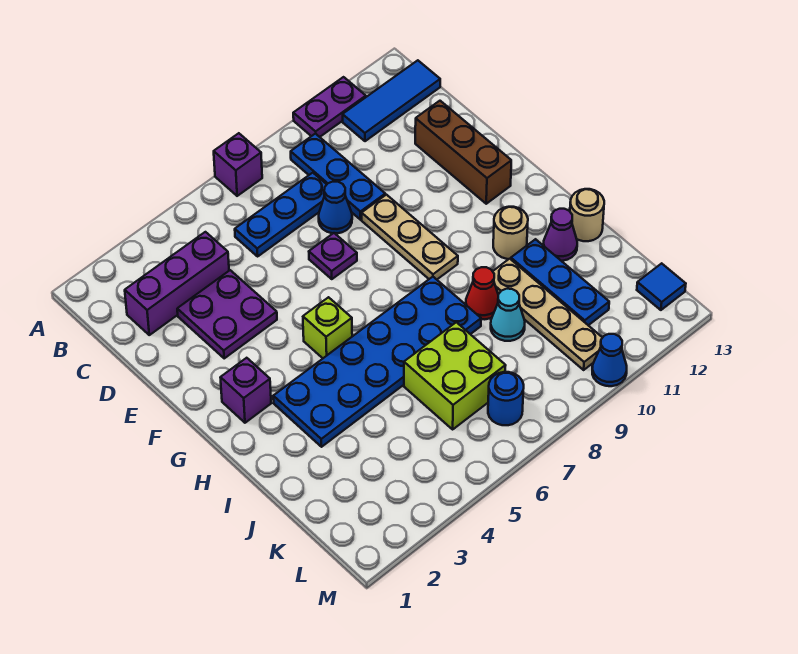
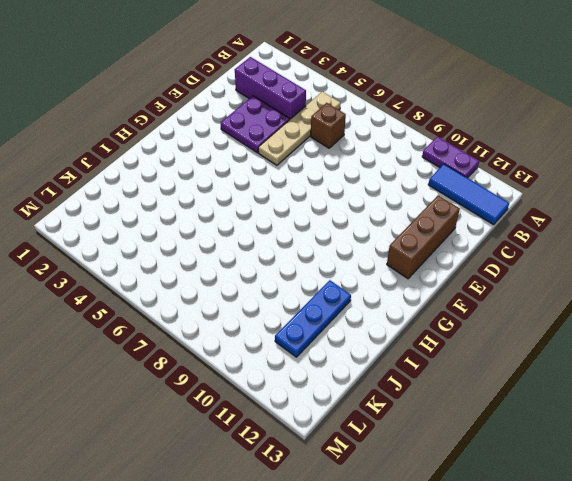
tan plate B5:E5 level 1 -> tan plate I10:L10 level 1
brown brick C6 level 1 -> blue plate C6:C8 level 1
none -> purple brick A7 level 1
none -> blue plate B9:D9 level 1
none -> blue cone D8 level 1

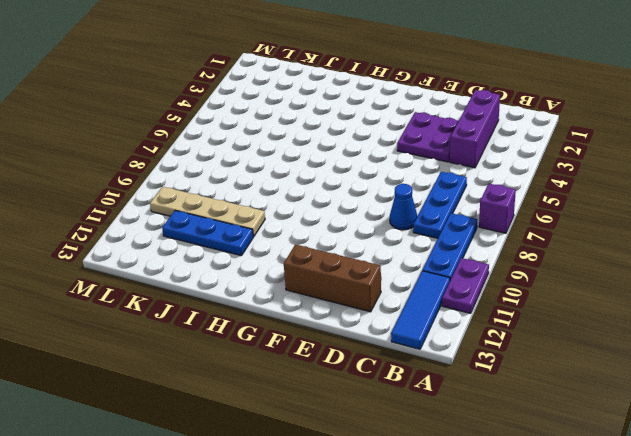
blue plate B8:B10 level 1 -> blue plate B9:D9 level 1
none -> purple plate E7 level 1
none -> tan plate E9:G9 level 1
none -> purple brick G2 level 1

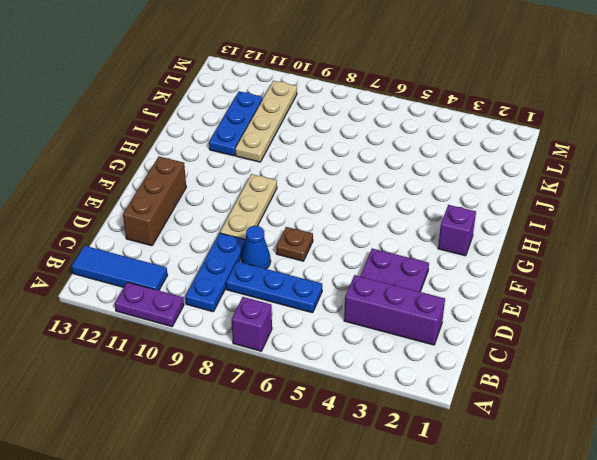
brown plate E7 level 1 -> purple plate E7 level 1
none -> lime brick G5 level 1
none -> blue plate H3:I8 level 1
none -> tan round brick H11 level 1

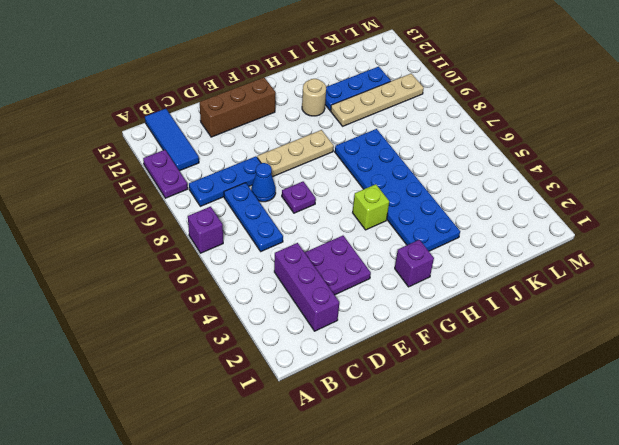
none -> red cone I9 level 1
none -> purple cone I12 level 1
none -> tan round brick I13 level 1

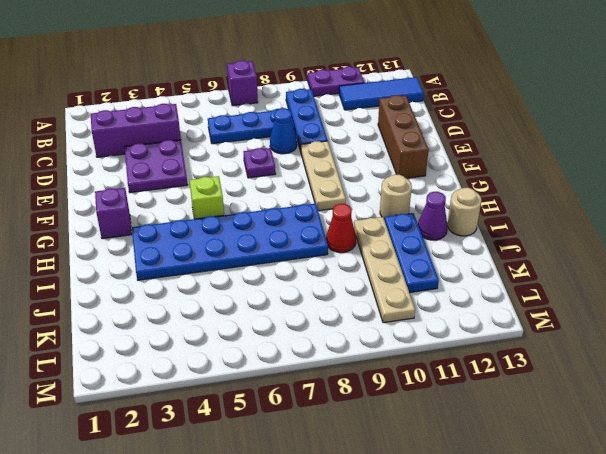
none -> lime brick J6:K7 level 1
none -> cyan cone J9 level 1
none -> blue round brick L7 level 1

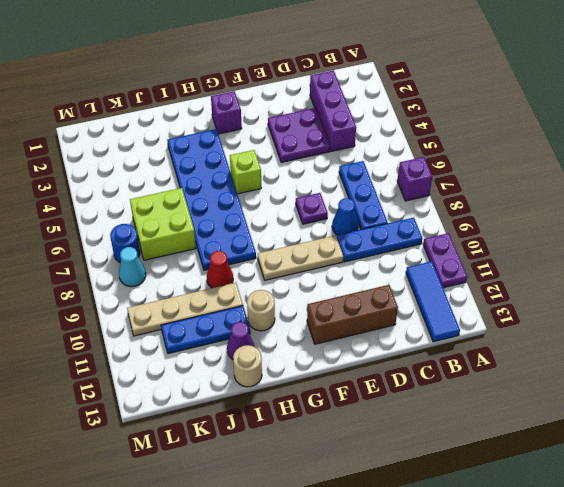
cyan cone L8 level 1 -> cyan cone J9 level 1
none -> blue tile L13 level 1
none -> blue cone M10 level 1

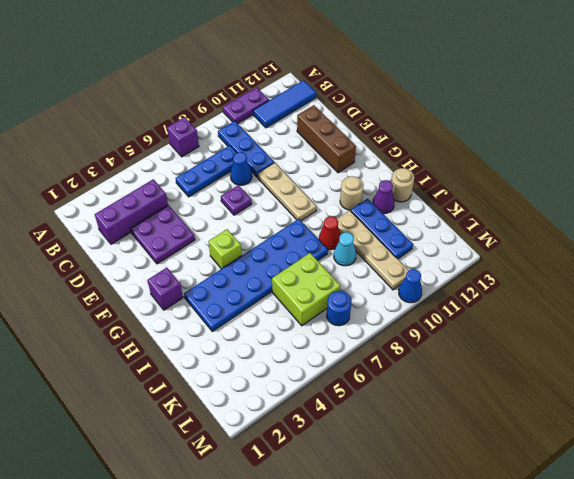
none -> blue tile L13 level 1

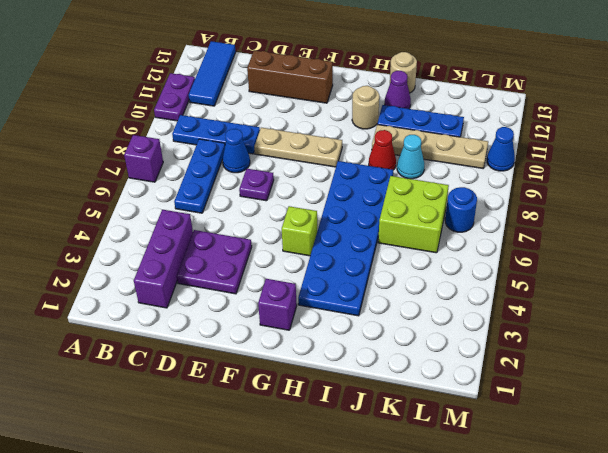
none -> blue tile L13 level 1

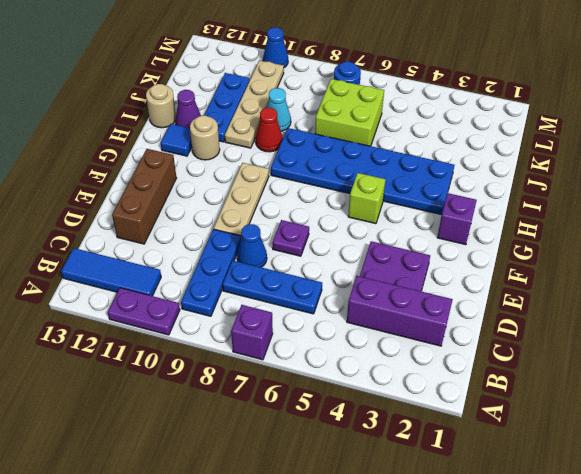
blue tile H12 level 1 -> blue tile L13 level 1

